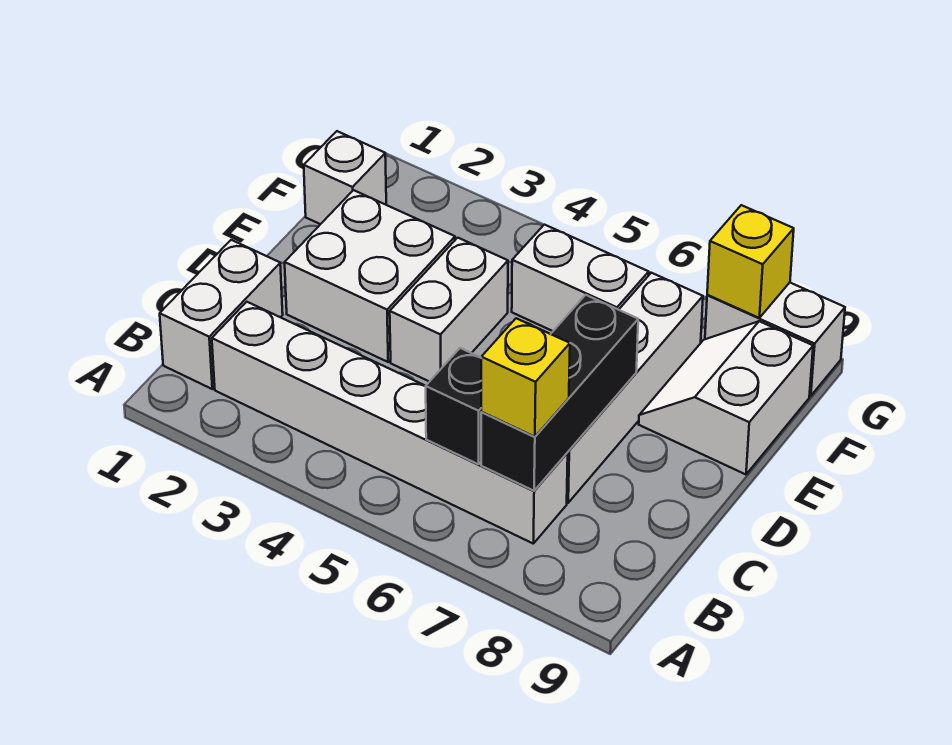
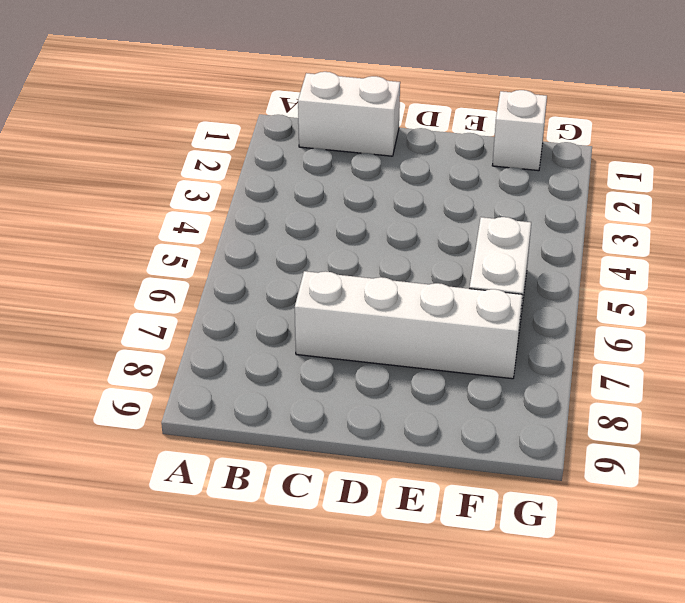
none -> white brick B2:B7 level 1
none -> white brick D2:E3 level 1
none -> white brick D4:E4 level 1

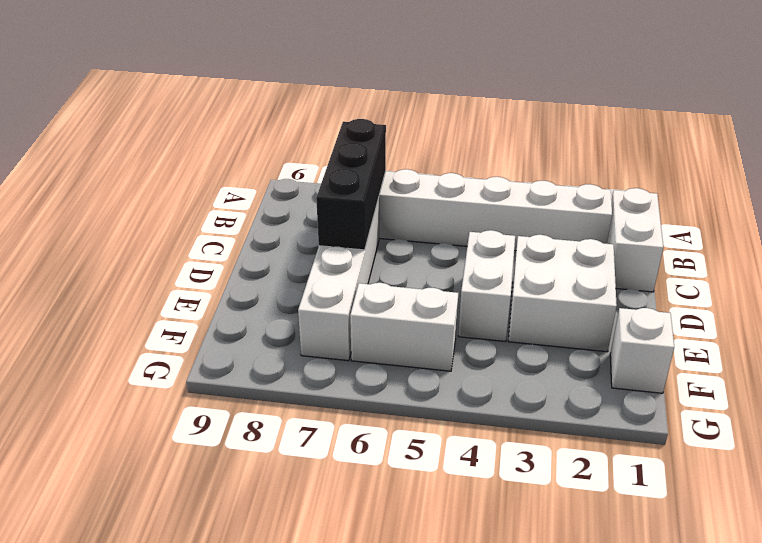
none -> white slope E8:F9 level 1 top 9
none -> white brick G8:G9 level 1
none -> black brick B6 level 2

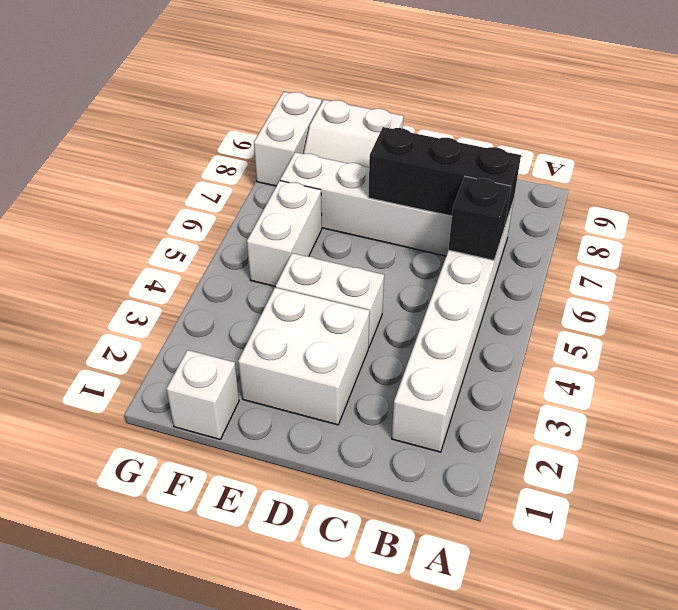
none -> white brick B1:C1 level 1
none -> yellow brick G8 level 2
none -> yellow brick B7 level 3

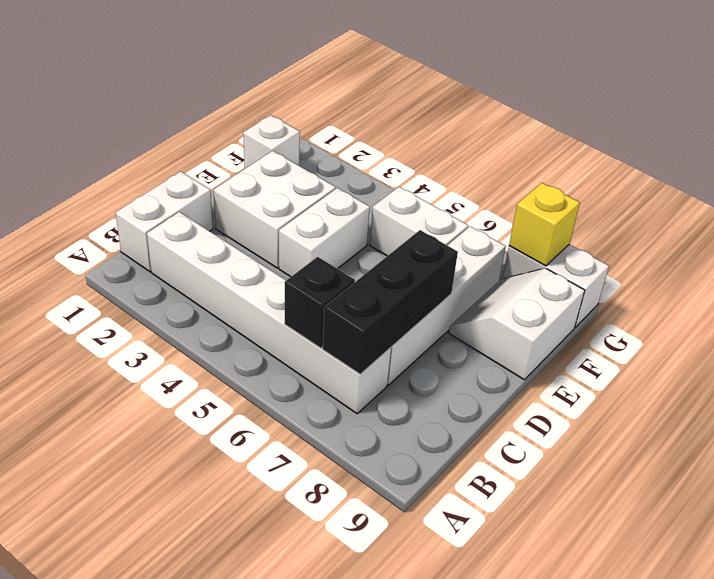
none -> yellow brick B7 level 3

